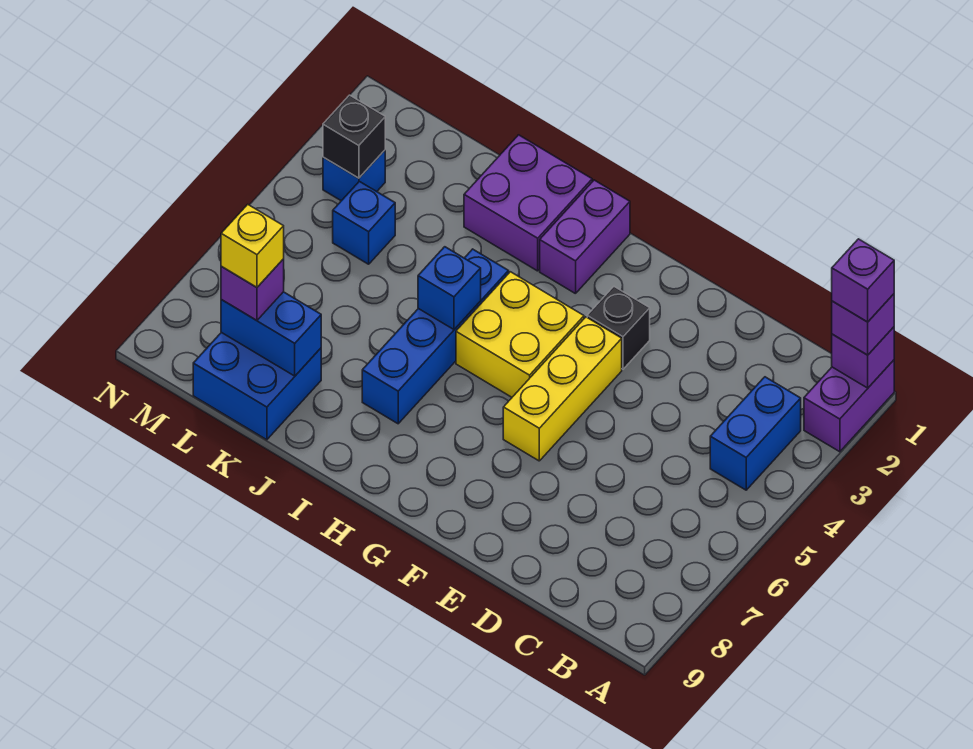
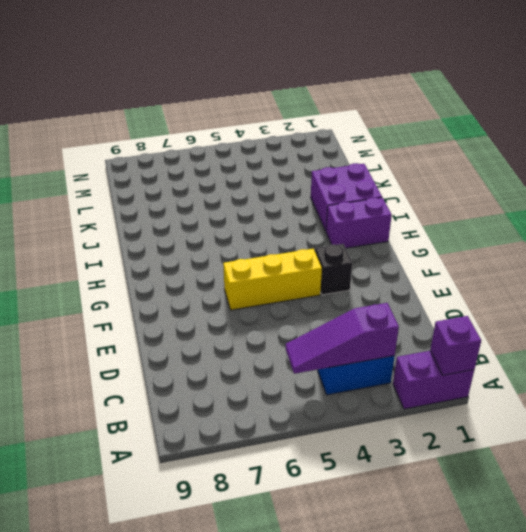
purple slope B3:B5 level 2 top 3 -> none
none -> yellow brick G4:H5 level 1
none -> blue brick I4:I7 level 1
none -> blue brick K8:L9 level 1

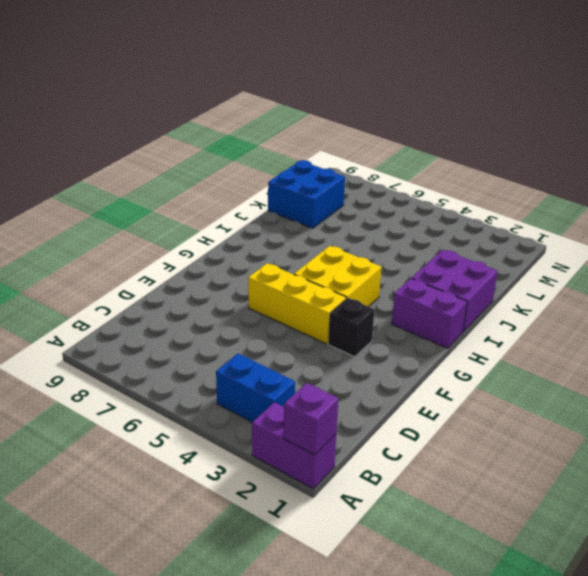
none -> blue brick I4:I7 level 1
none -> blue brick L4 level 1
none -> blue brick M3 level 1

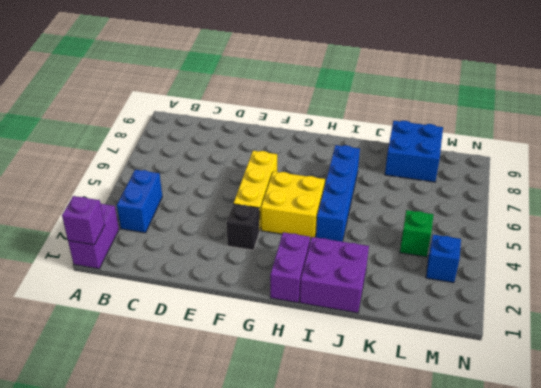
green brick L4 level 1 -> blue brick L4 level 1
none -> blue brick I5 level 2
none -> blue brick K8:L8 level 2
none -> black brick M3 level 2

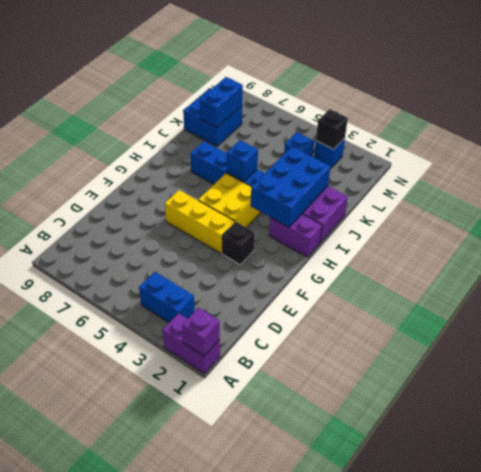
blue brick H2:J3 level 2 -> none
none -> purple brick A1 level 3
none -> purple brick L8 level 3
none -> purple brick A1 level 4

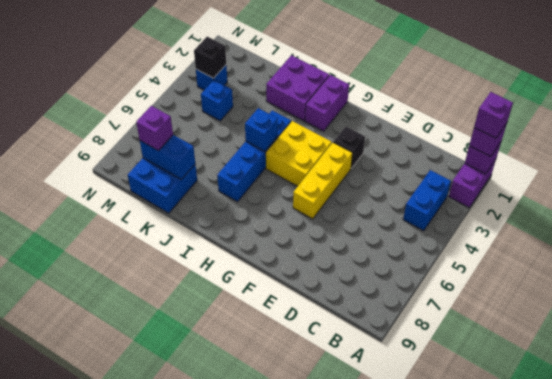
none -> yellow brick L8 level 4

